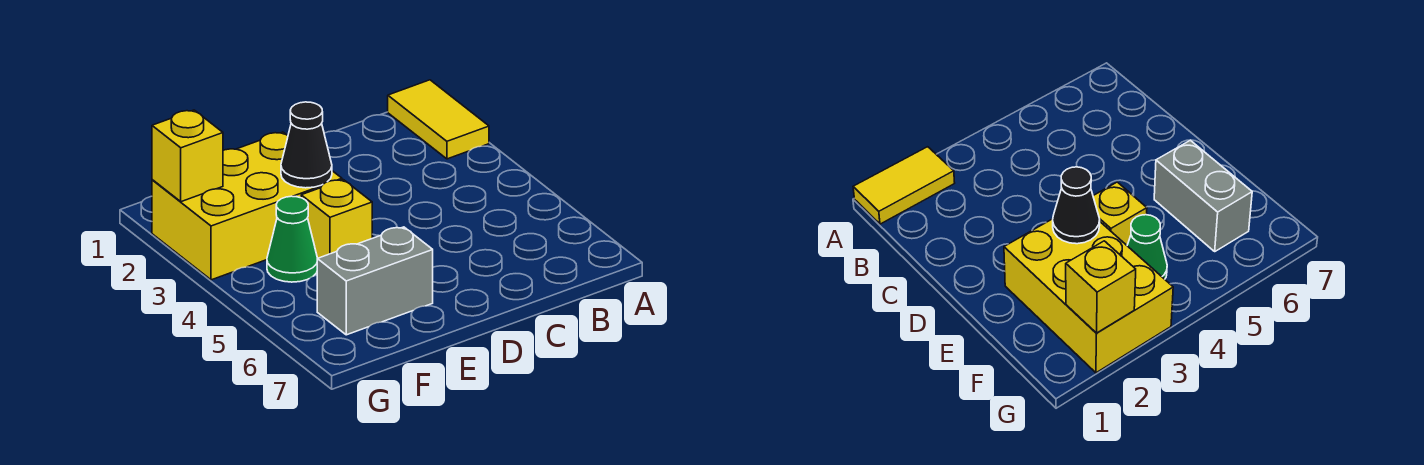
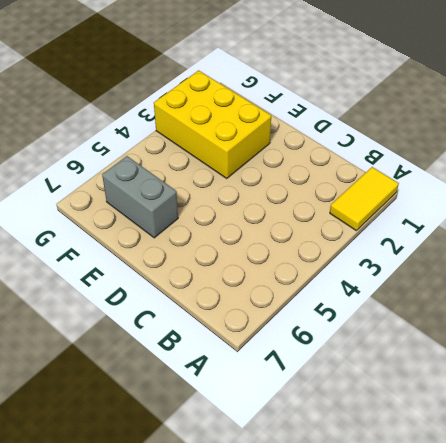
none -> yellow brick E4 level 1
none -> green cone F4 level 1

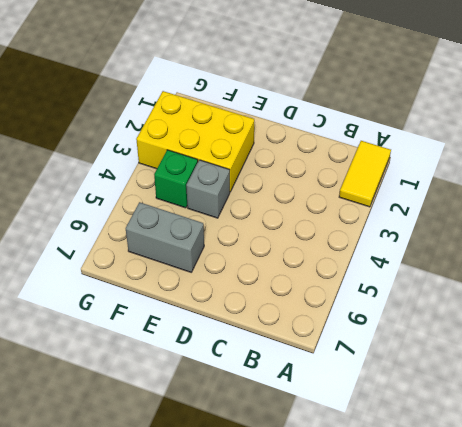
grey brick E4 level 1 -> yellow brick E4 level 1
green brick F4 level 1 -> green cone F4 level 1
none -> black cone E3 level 2
none -> yellow brick G2 level 2

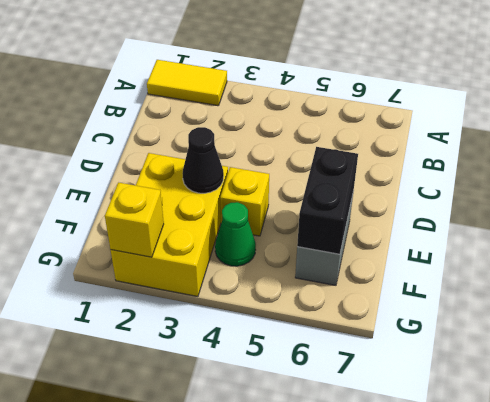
black brick E6:F6 level 2 -> none

